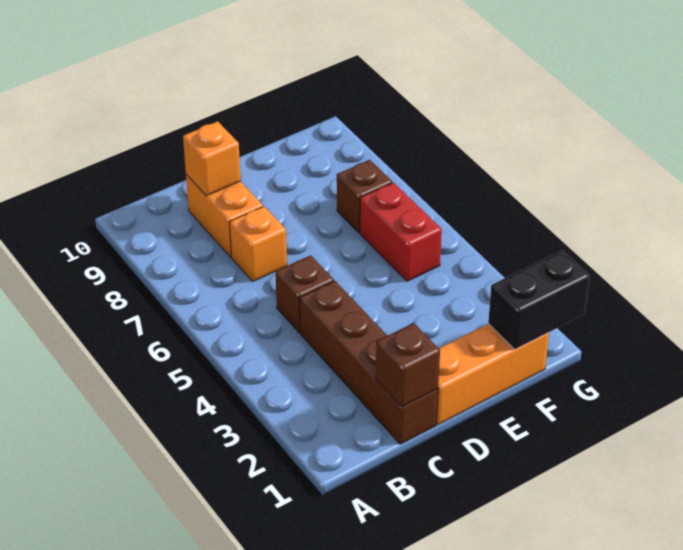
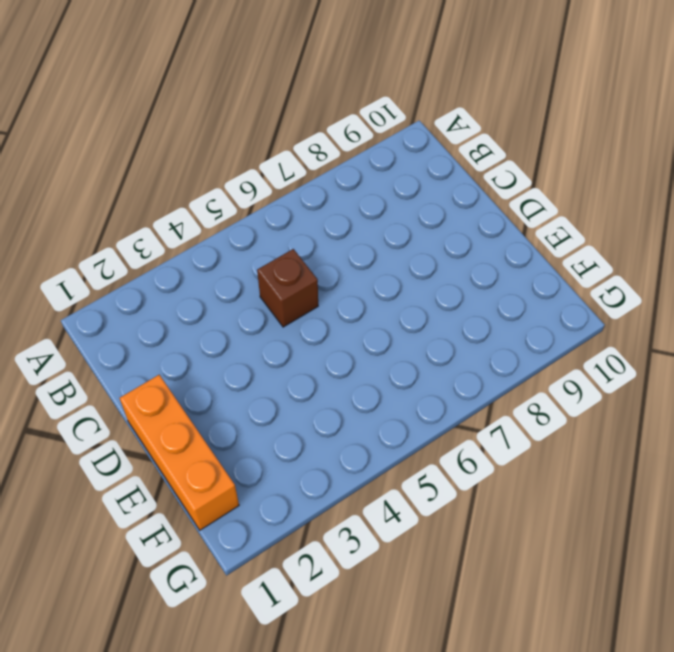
none -> brown brick C1:C4 level 1
none -> orange brick C7 level 1

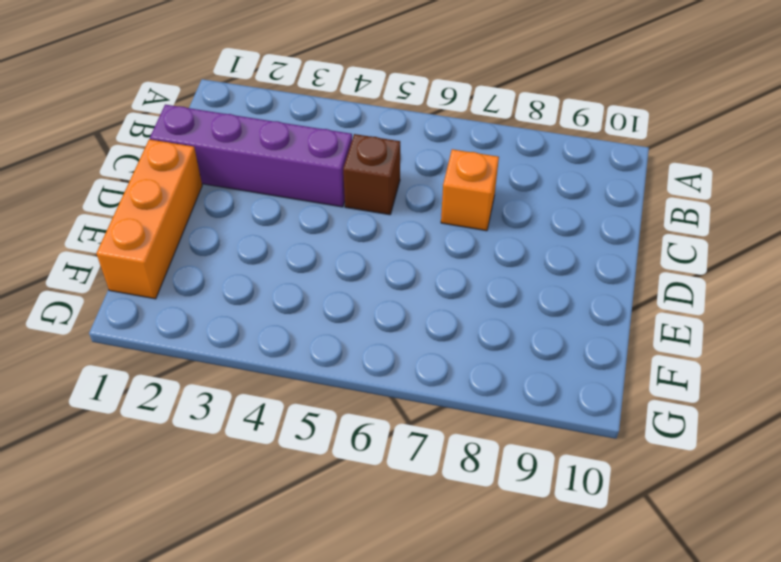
purple brick C1:C4 level 1 -> brown brick C1:C4 level 1
none -> orange brick C8:C9 level 1
none -> red brick F5:F6 level 1

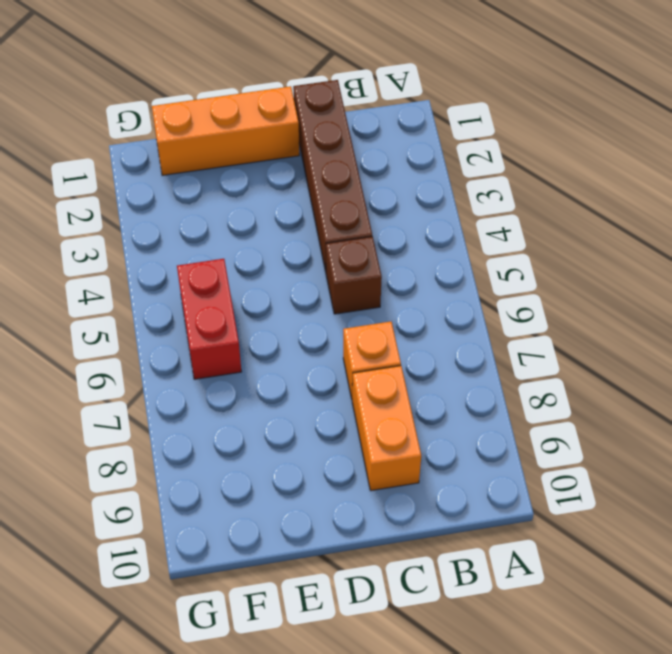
none -> brown brick F7 level 1
none -> brown brick C1 level 2

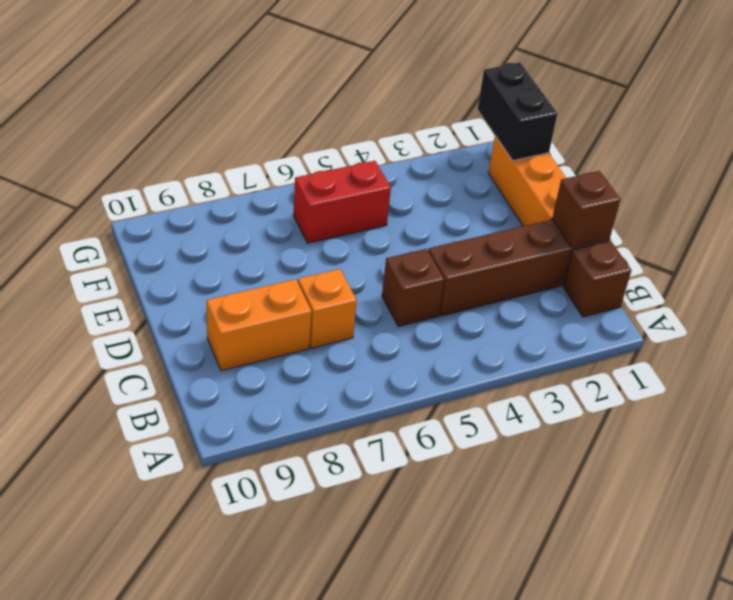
brown brick B1 level 1 -> brown brick F7 level 1
none -> orange brick C9 level 2

